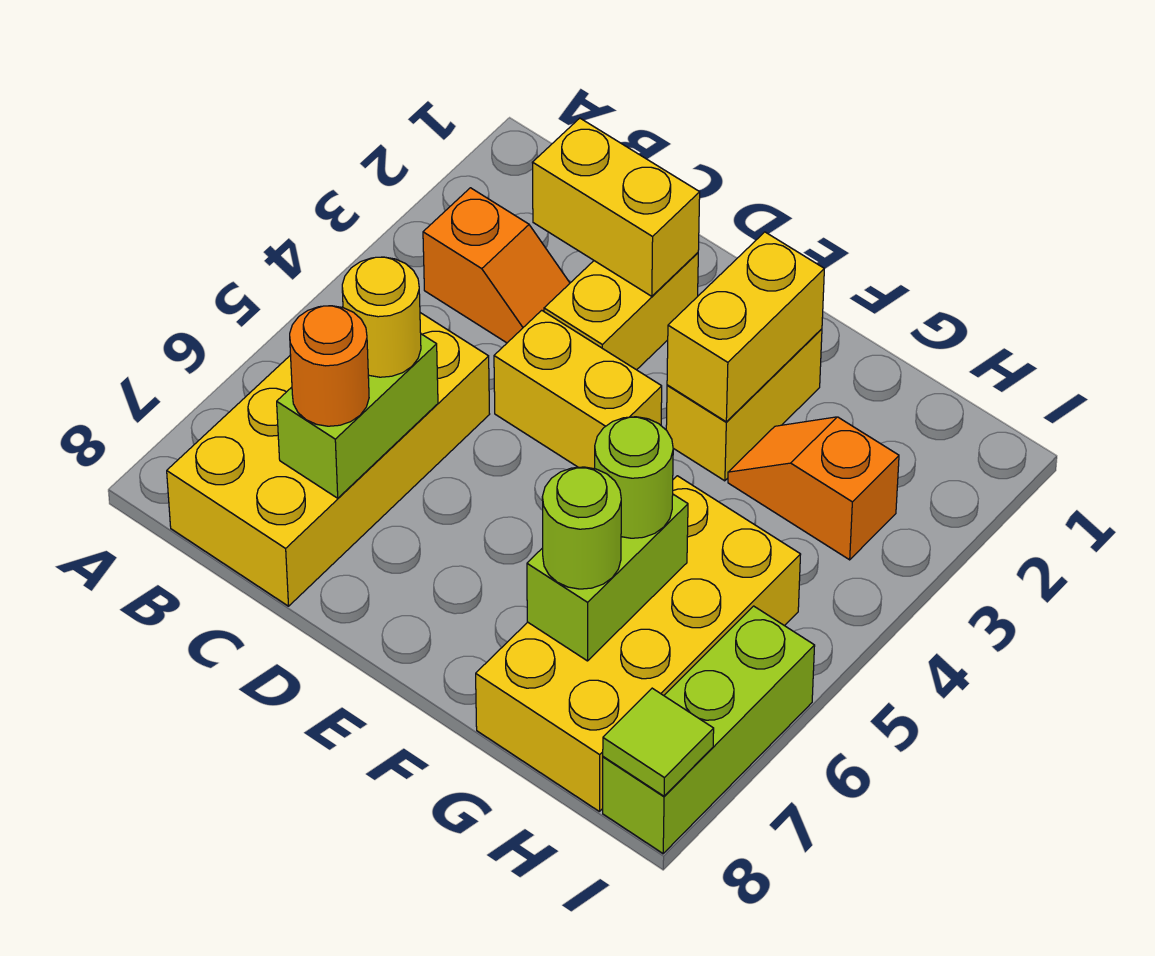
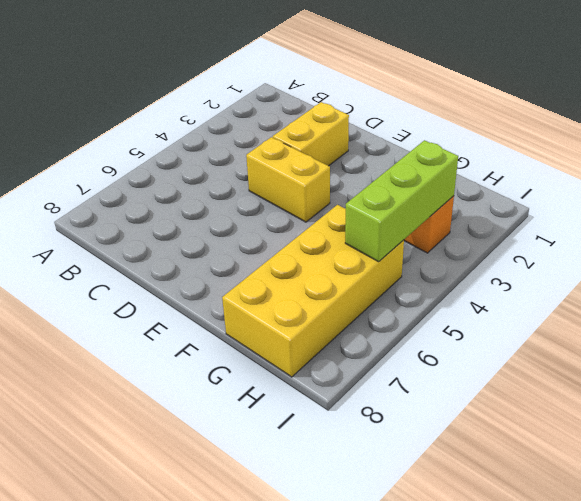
lime brick H3:H5 level 2 -> lime brick I6:I8 level 1
none -> orange slope B3:C3 level 1 top B
none -> yellow brick B5:C8 level 1
none -> yellow brick F2:F3 level 1

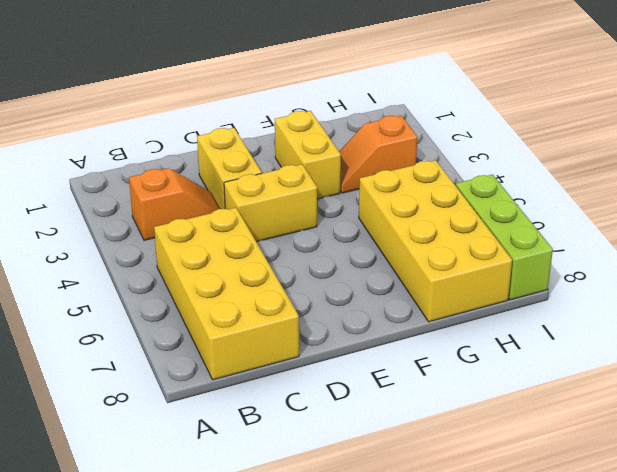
none -> yellow brick C2:D2 level 2
none -> lime brick C6:C7 level 2
none -> yellow brick F2:F3 level 2

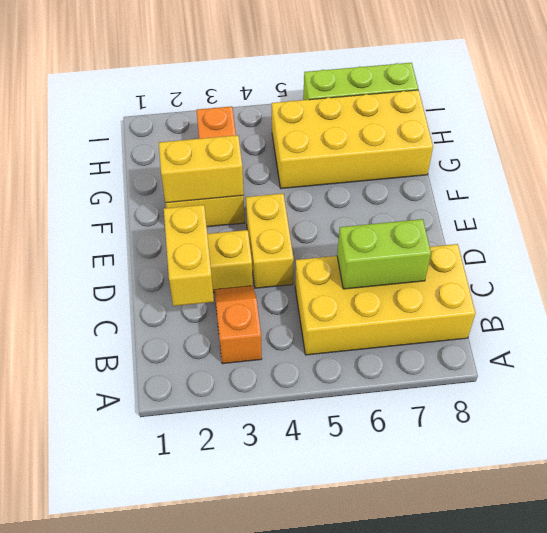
none -> lime brick G6:G7 level 2
none -> lime tile I8 level 2
none -> yellow round brick C6 level 3

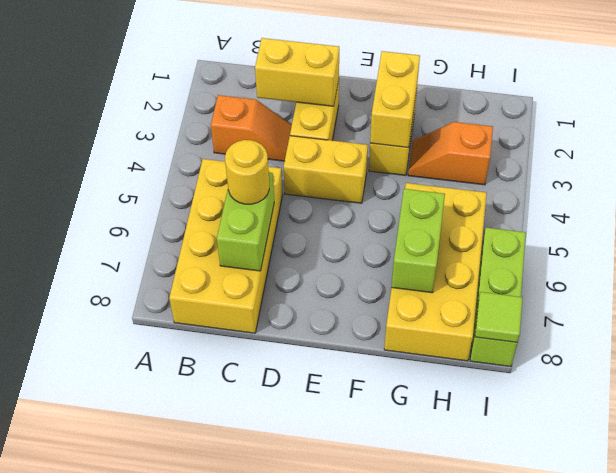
none -> orange round brick C7 level 3
none -> lime round brick G6 level 3
none -> lime round brick G7 level 3

